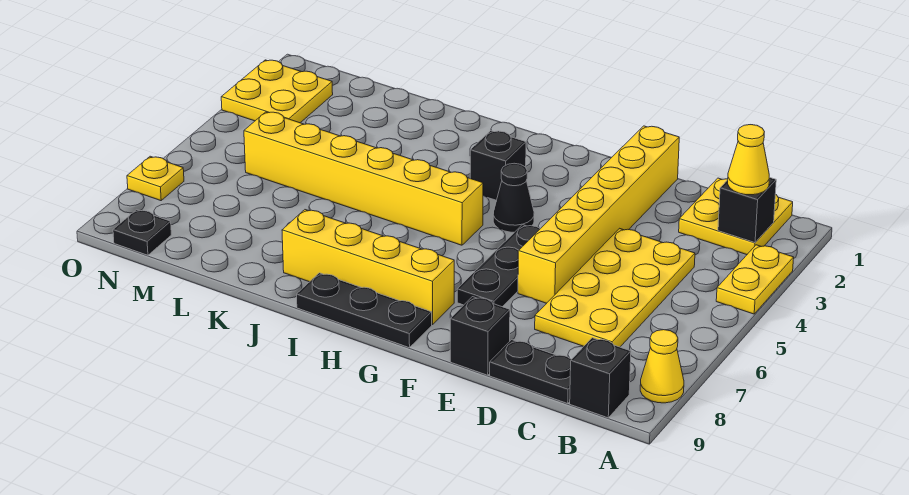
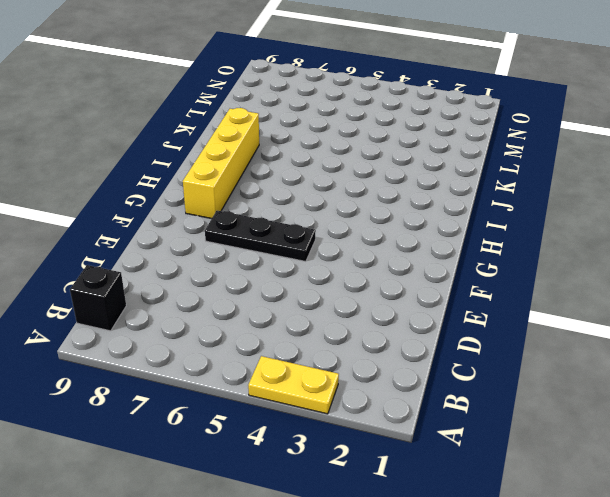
none -> yellow cone A8 level 1
none -> yellow plate B1:C2 level 1
none -> yellow plate C4:D7 level 1

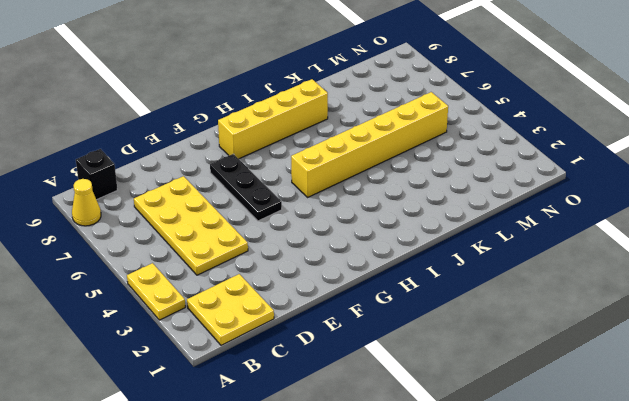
none -> black plate C9:D9 level 1
none -> yellow brick E1:E6 level 1
none -> black brick E9 level 1

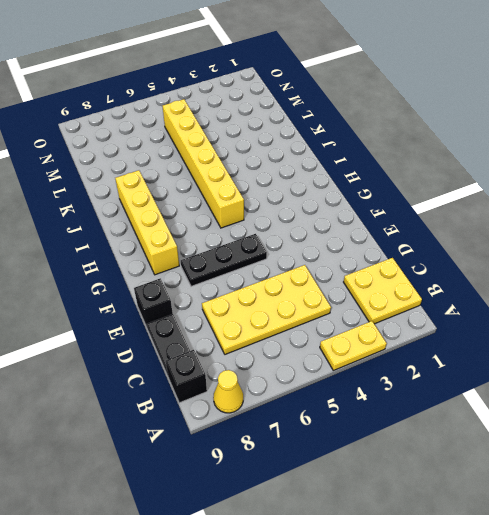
none -> yellow brick E1:E6 level 1
none -> black cone G4 level 1
none -> black plate G9:I9 level 1

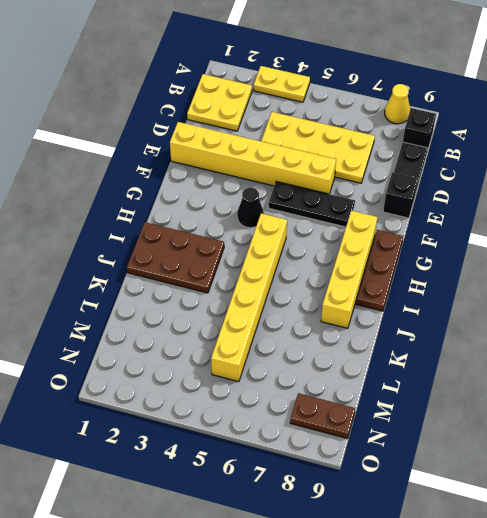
brown plate G9:I9 level 1 -> black plate G9:I9 level 1
brown plate I1:J3 level 1 -> none
brown plate N8:N9 level 1 -> black plate N9 level 1
none -> black brick H3 level 1
none -> yellow plate N2:O3 level 1
none -> yellow plate O7 level 1

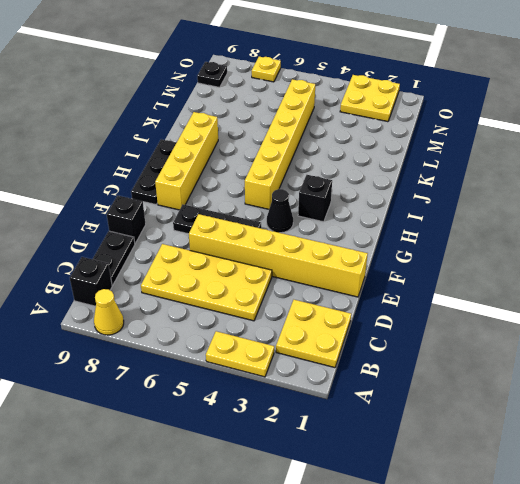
none -> black brick B2 level 2
none -> yellow cone B2 level 3

